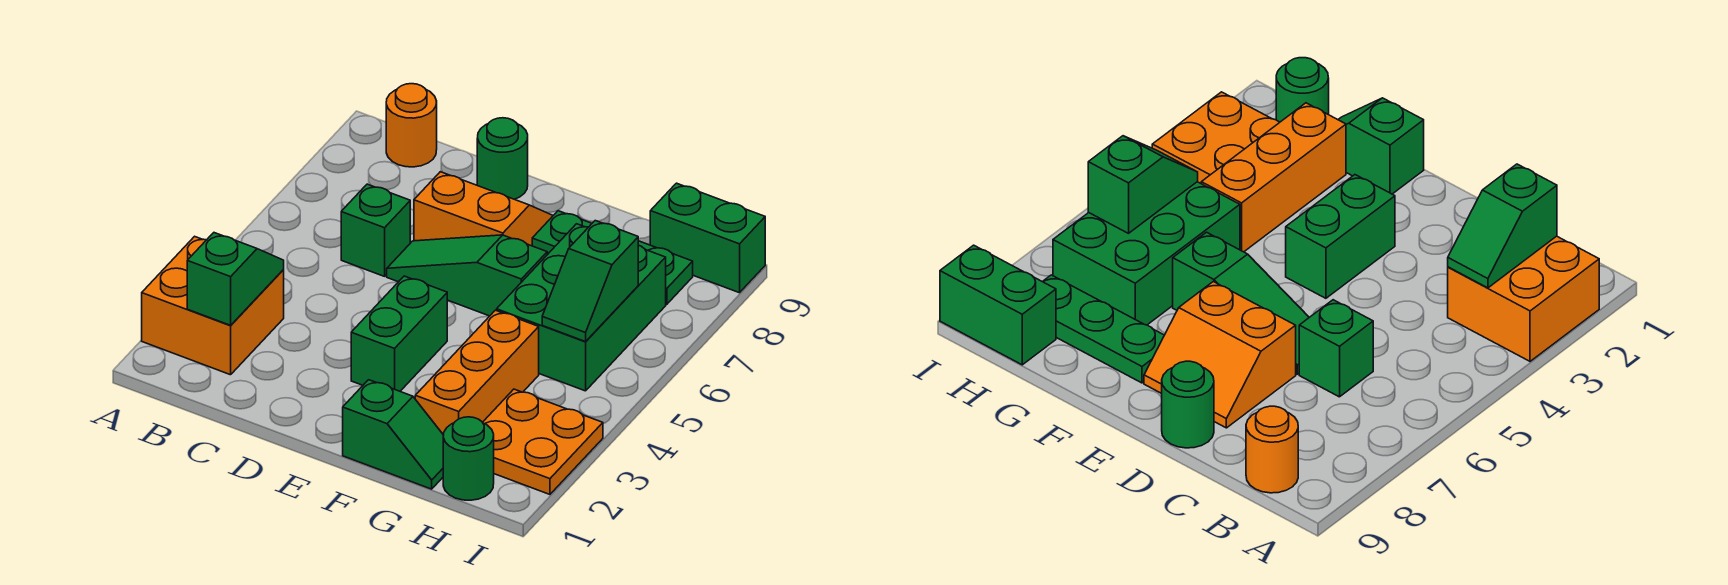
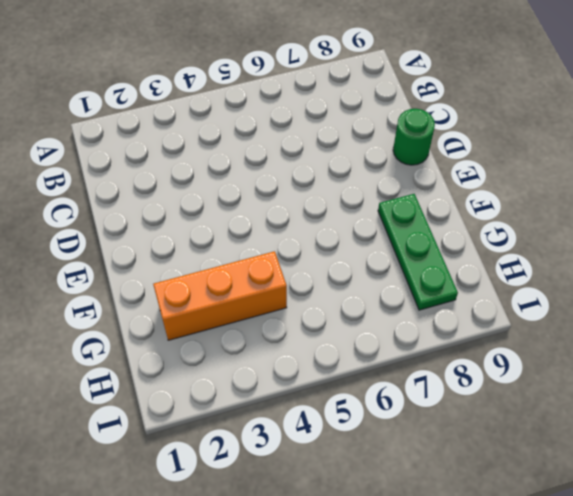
none -> orange brick A2:B3 level 1
none -> orange round brick B9 level 1
none -> green brick C6 level 1

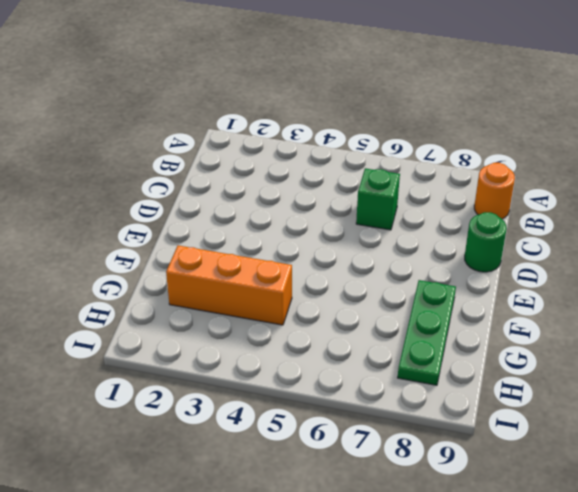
none -> orange brick A2:B3 level 1
none -> green slope D6:F6 level 1 top F
none -> orange slope D7:E8 level 1 top 7

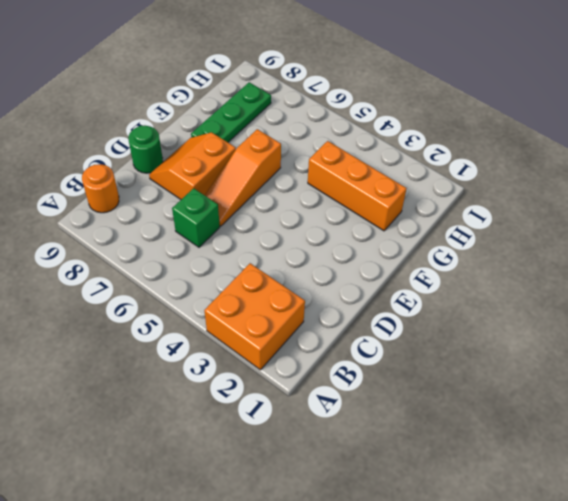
orange slope D6:F6 level 1 top F -> green slope D6:F6 level 1 top F
none -> green brick E3:E4 level 1
none -> green slope F1:G1 level 1 top F
none -> green brick G5:H7 level 1

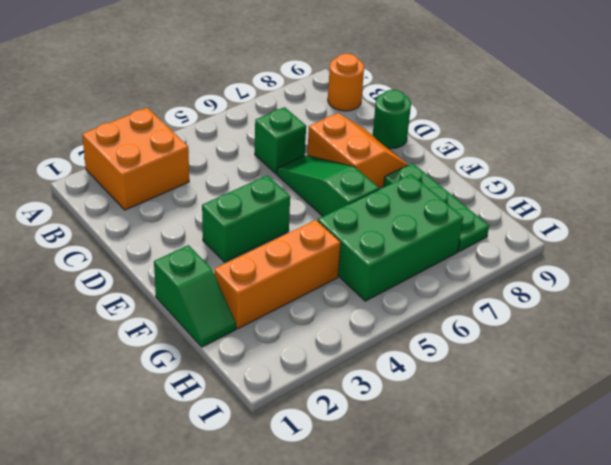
none -> green round brick H1 level 1
none -> orange plate H2:I3 level 1
none -> green brick H9:I9 level 1

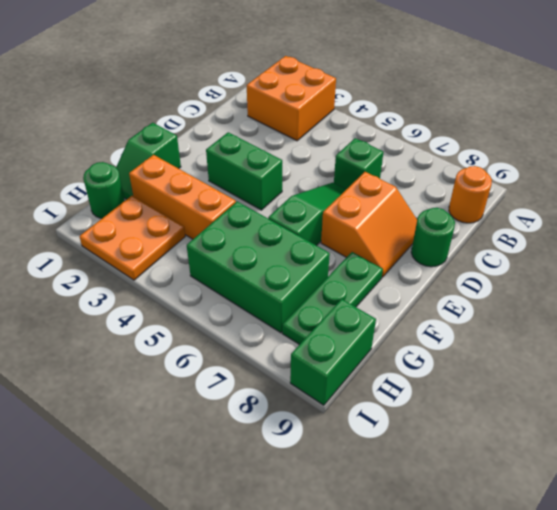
none -> green slope B2:B3 level 2 top 2
none -> green slope H5:H6 level 2 top 6

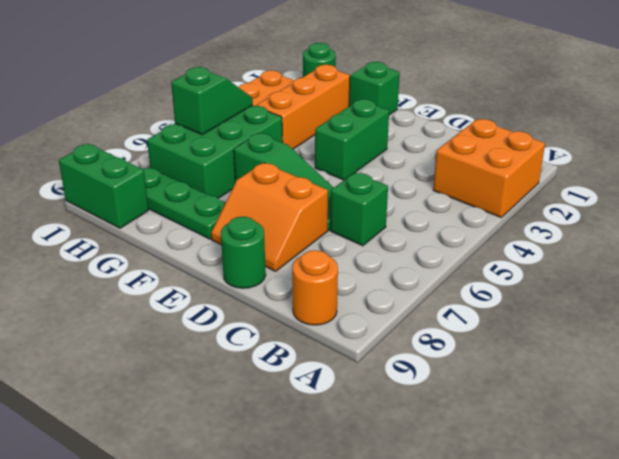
none -> green slope B2:B3 level 2 top 2

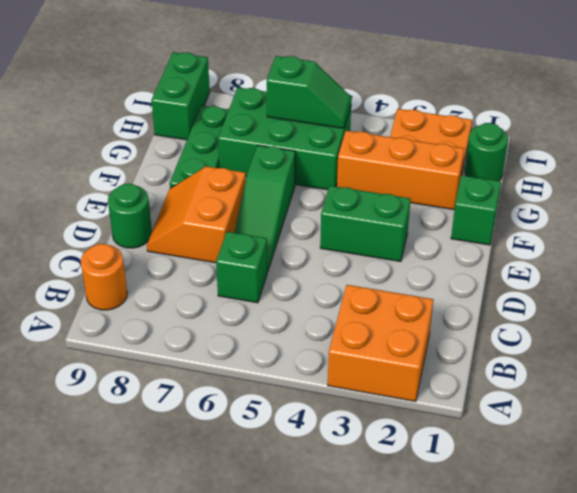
none -> green slope B2:B3 level 2 top 2

